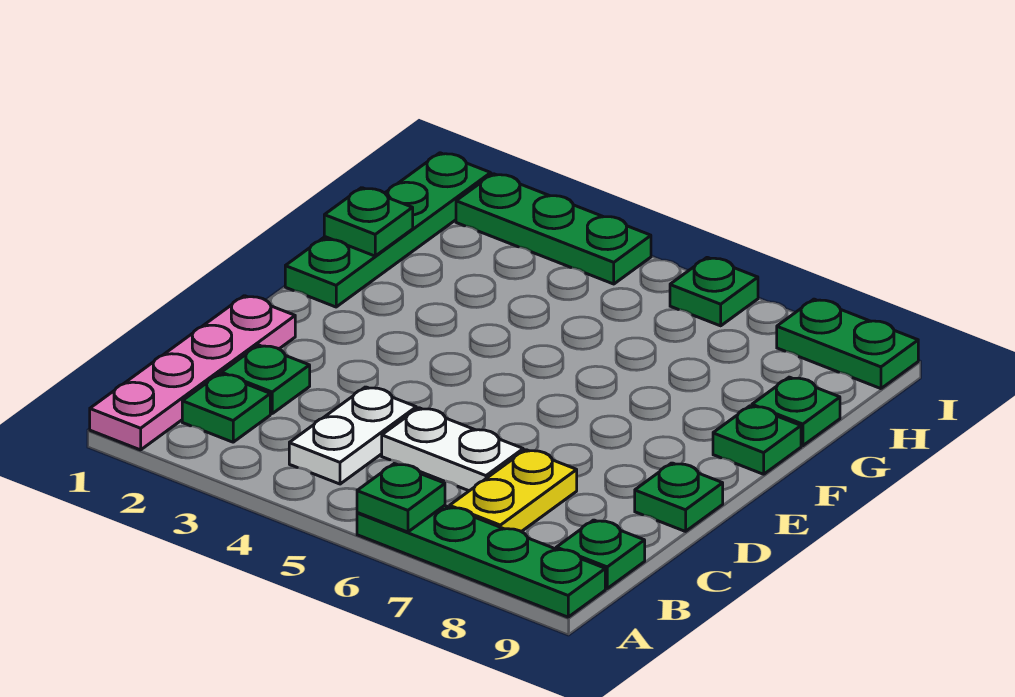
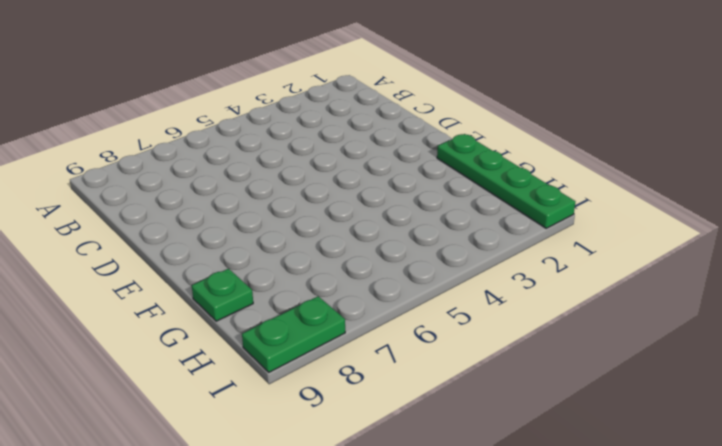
none -> pink plate A1:D1 level 1
none -> green plate A6:A9 level 1
none -> green plate B2 level 1

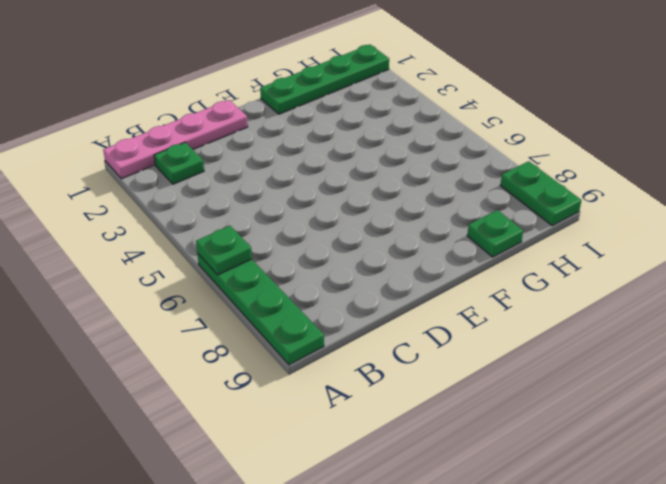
none -> white plate B4:C4 level 1
none -> yellow plate B7:C7 level 1
none -> green plate B9 level 1

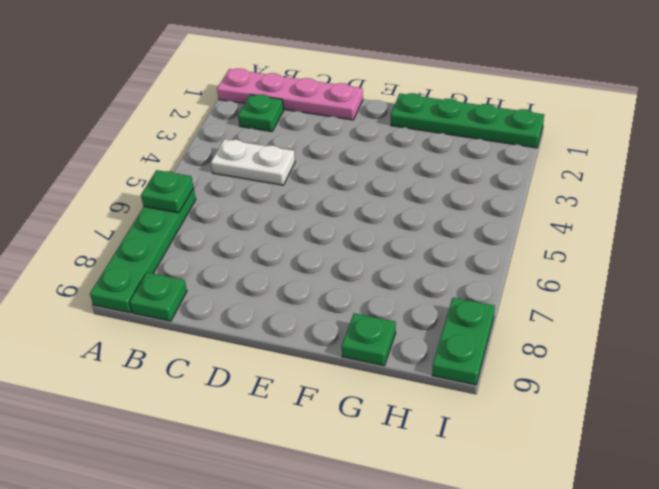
none -> yellow plate B7:C7 level 1
none -> green plate C2 level 1
none -> white plate C5:C6 level 1

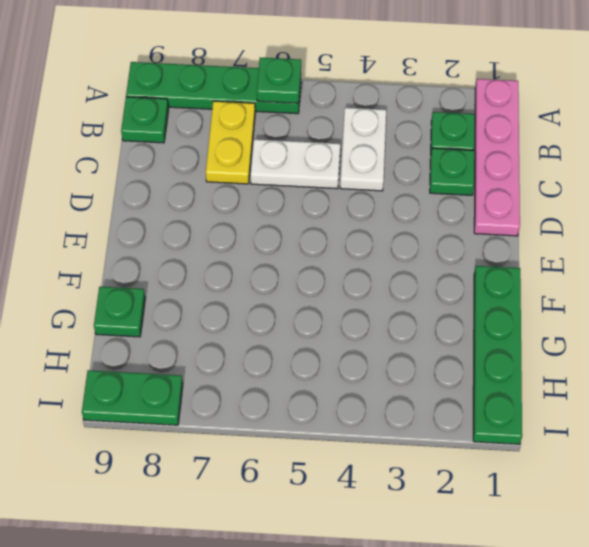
none -> green plate D9 level 1
none -> green plate F9 level 1
none -> green plate I2:I4 level 1

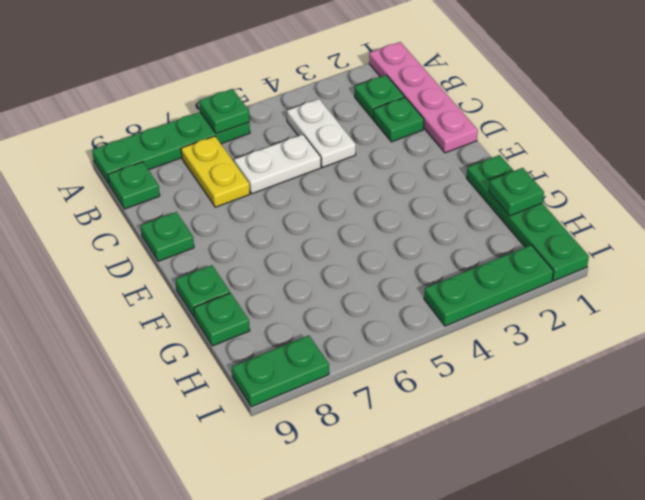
none -> green plate I6 level 1

